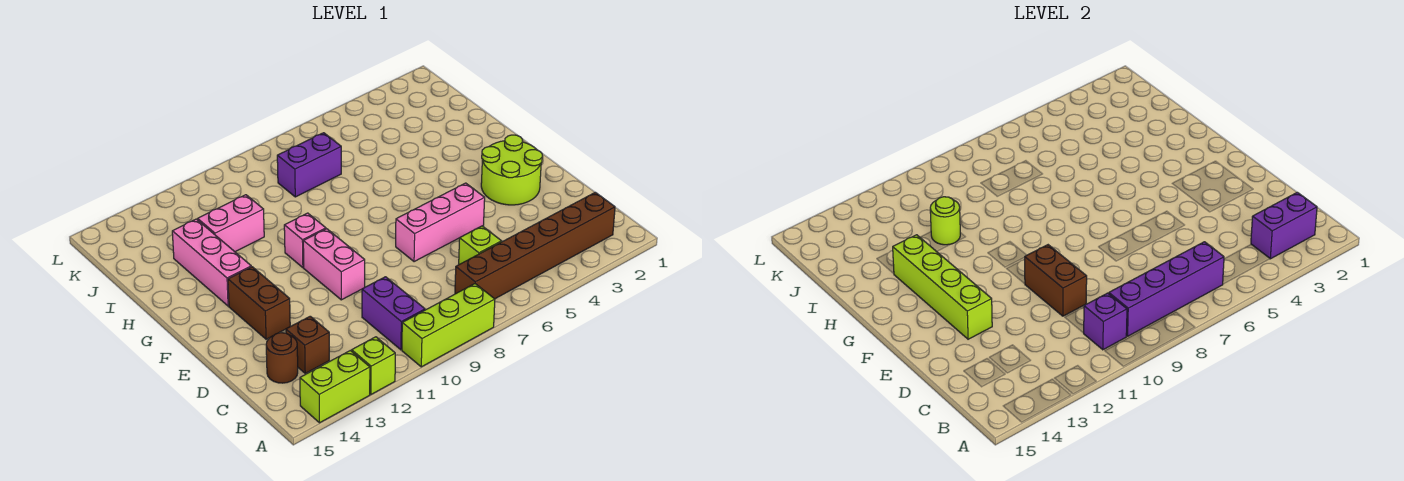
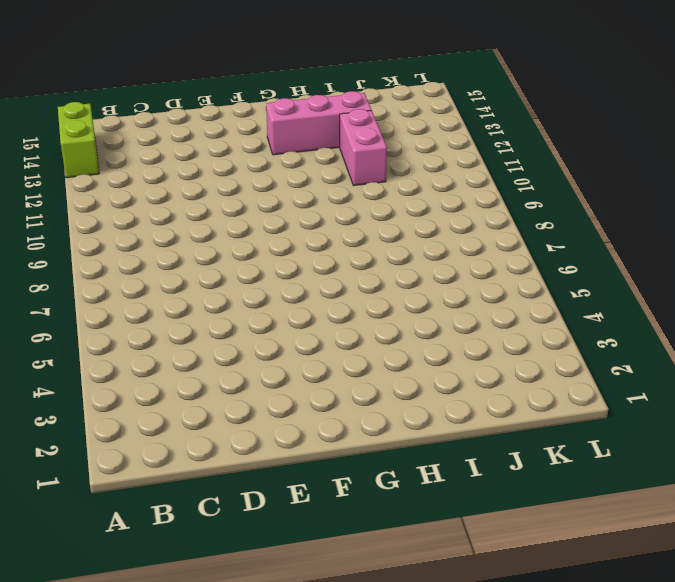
none -> lime brick A8:A10 level 1
none -> lime brick A12 level 1
none -> brown brick B2:B7 level 1

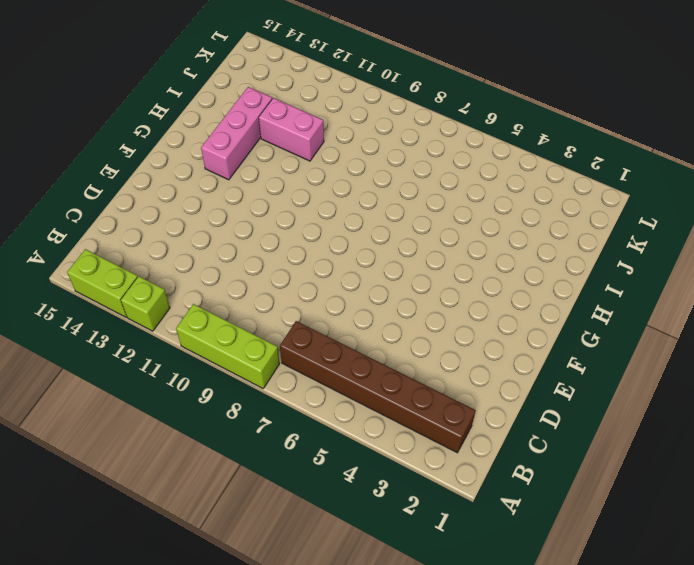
none -> purple brick B10:C10 level 1
none -> lime brick C6 level 1
none -> brown brick C13 level 1

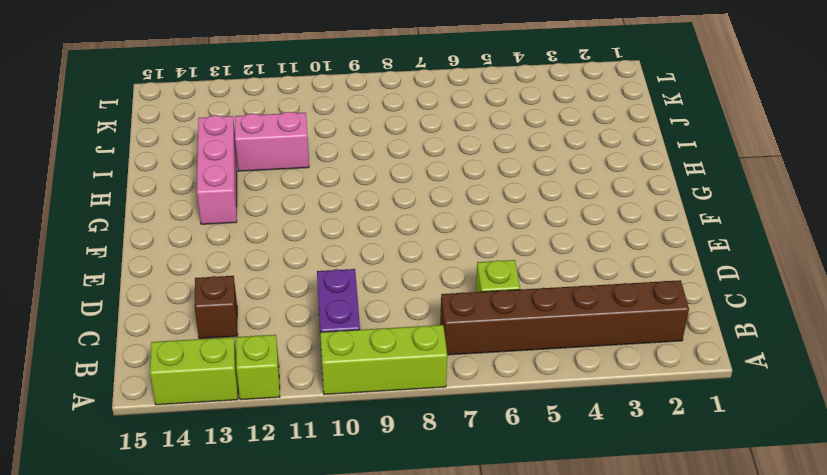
none -> brown round brick C14 level 1
none -> lime round brick E2:F3 level 1
none -> pink brick E5:E7 level 1

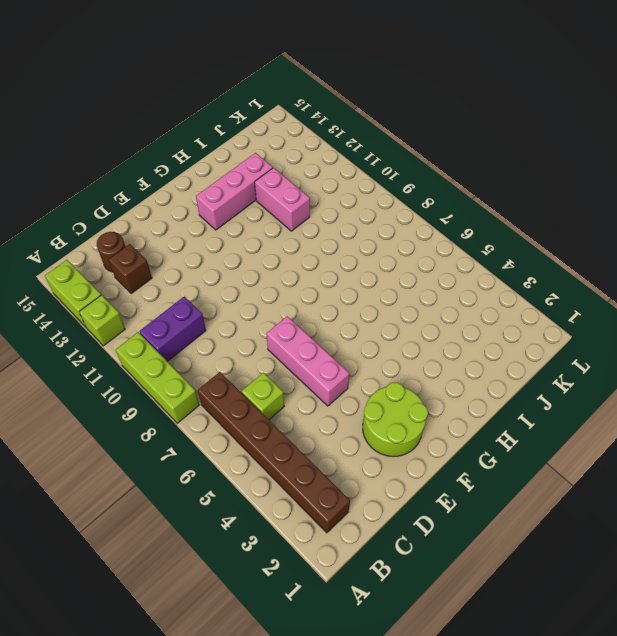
none -> pink brick E10:F10 level 1
none -> brown brick E13:F13 level 1
none -> pink brick G10 level 1

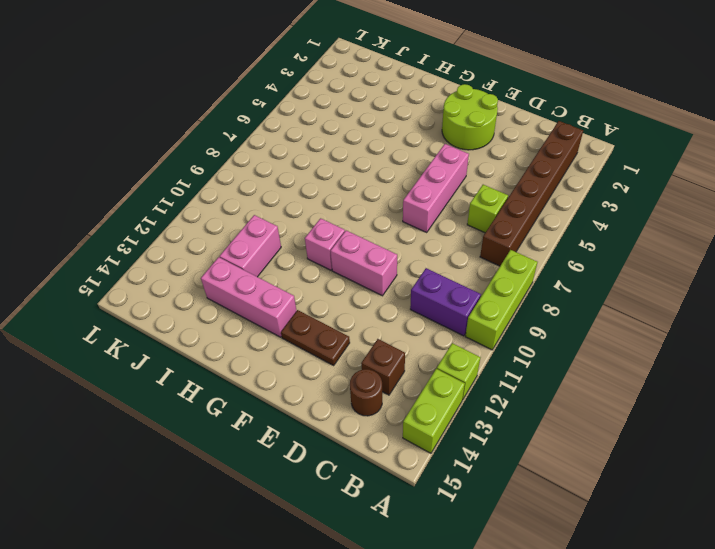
brown plate E13:F13 level 1 -> brown brick E13:F13 level 1
none -> purple brick J7:J8 level 1
none -> purple brick B2:B3 level 2
none -> purple brick B6:B9 level 2

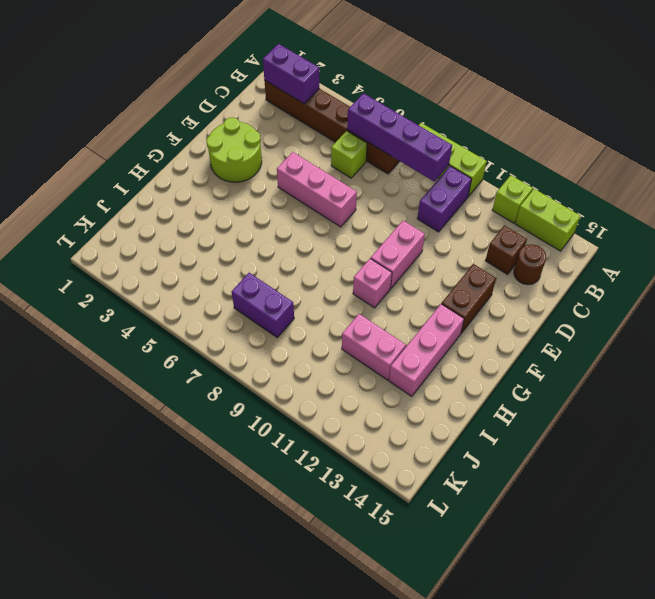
none -> purple brick B10 level 2
none -> brown brick D10:E10 level 2
none -> lime brick E13:H13 level 2

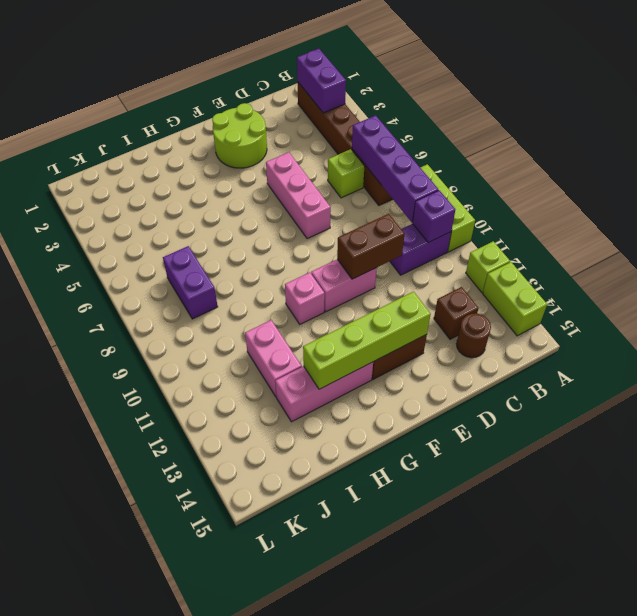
none -> lime round brick I11 level 2

